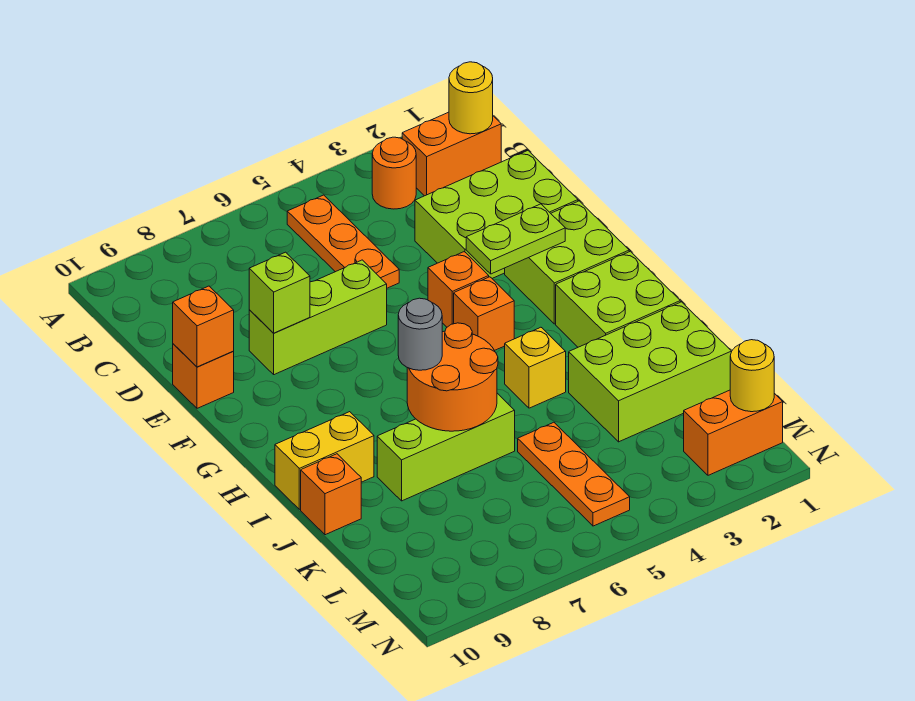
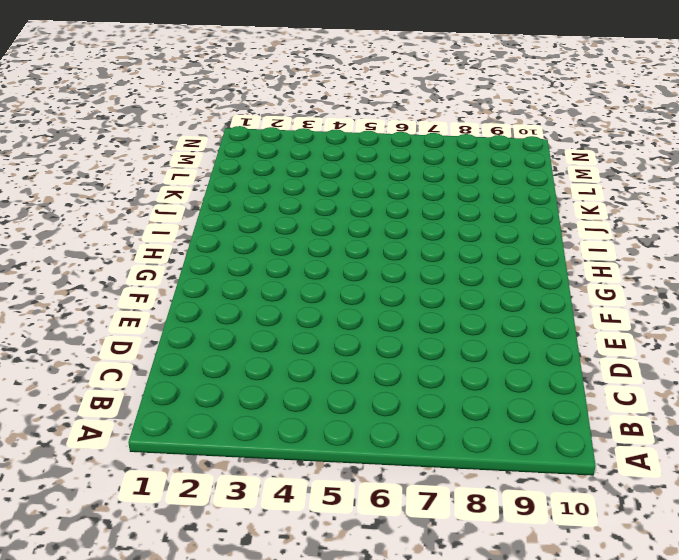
none -> orange brick B1:B2 level 1
none -> orange round brick B3 level 1
none -> orange plate B5:D5 level 1

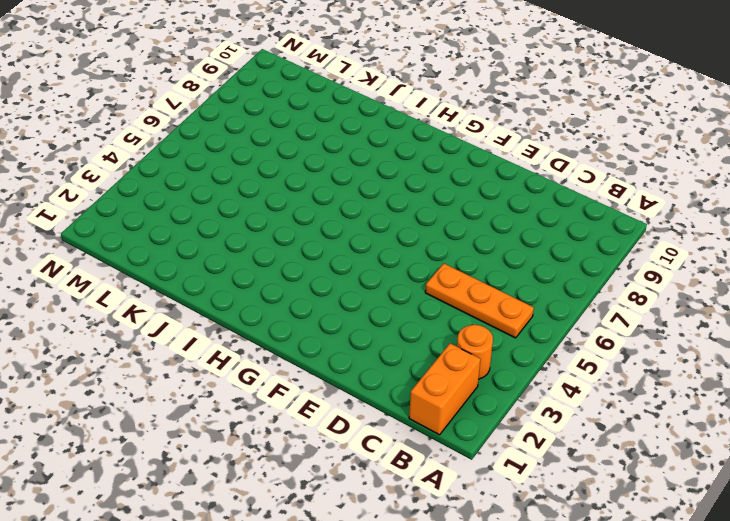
none -> lime brick D1:E3 level 1
none -> lime brick E6:E8 level 1
none -> orange brick E10 level 1

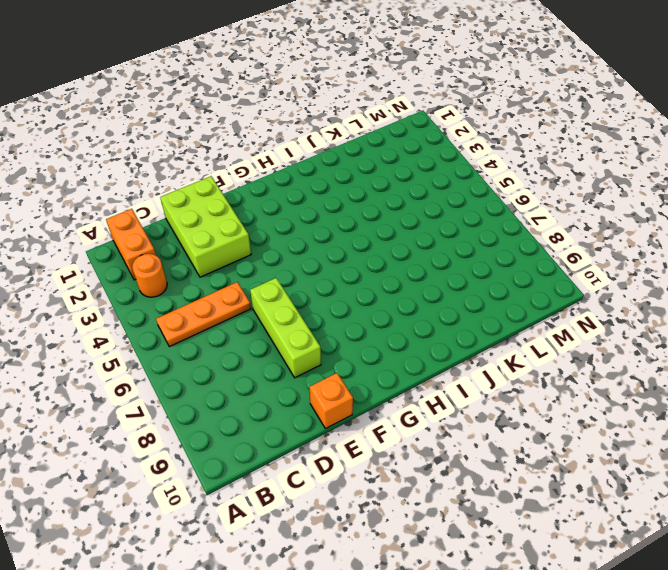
none -> lime brick F1:G2 level 1
none -> orange brick F4 level 1
none -> orange brick G4 level 1

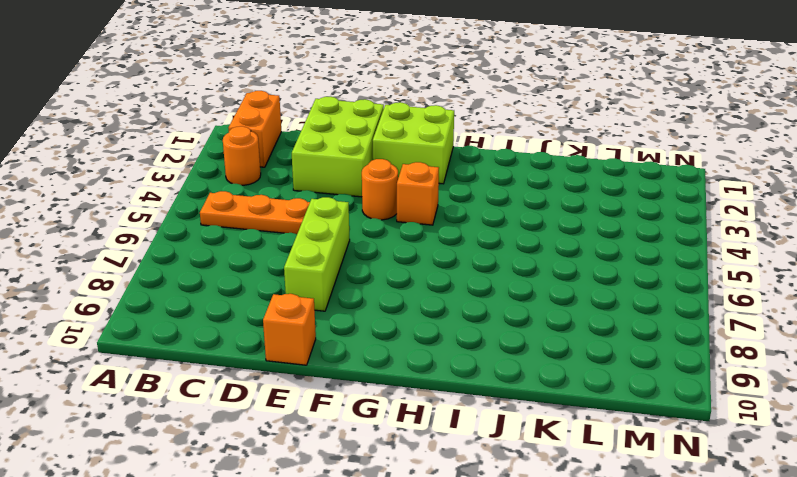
orange round brick F4 level 1 -> orange brick F4 level 1
none -> lime brick H1:I2 level 1
none -> yellow brick I4 level 1
none -> yellow brick I9:I10 level 1

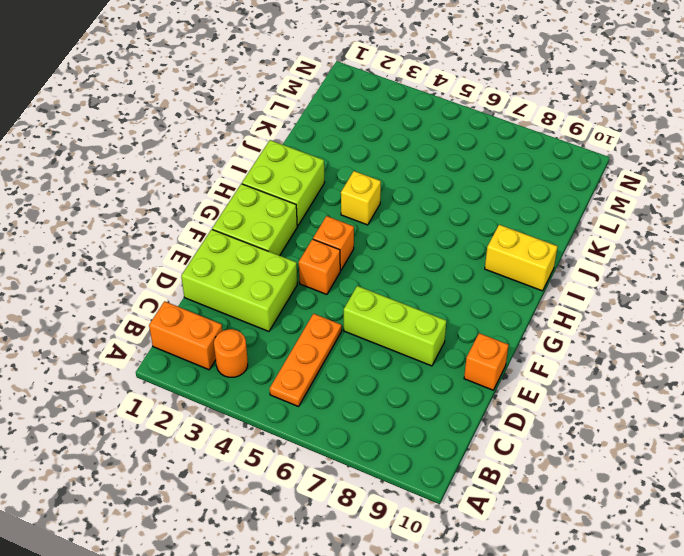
none -> lime brick J1:K3 level 1
none -> lime brick J6:J8 level 1
none -> orange brick J10 level 1

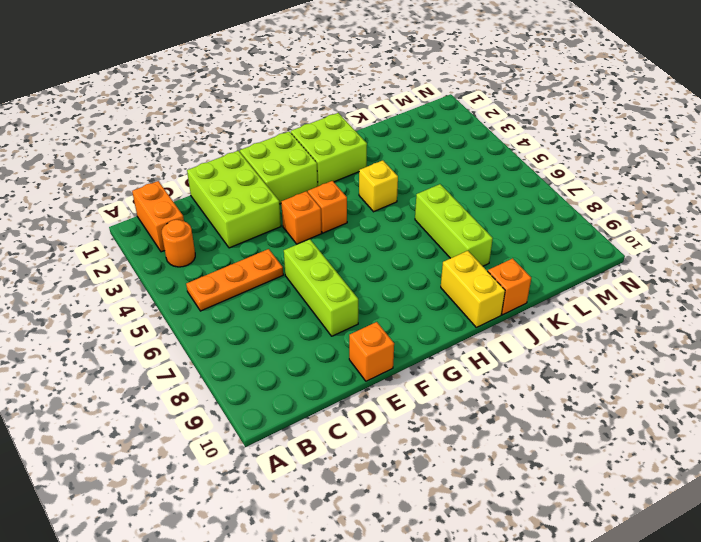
none -> lime brick J1:K3 level 1
none -> orange plate K5:M5 level 1
none -> orange brick M1:M2 level 1

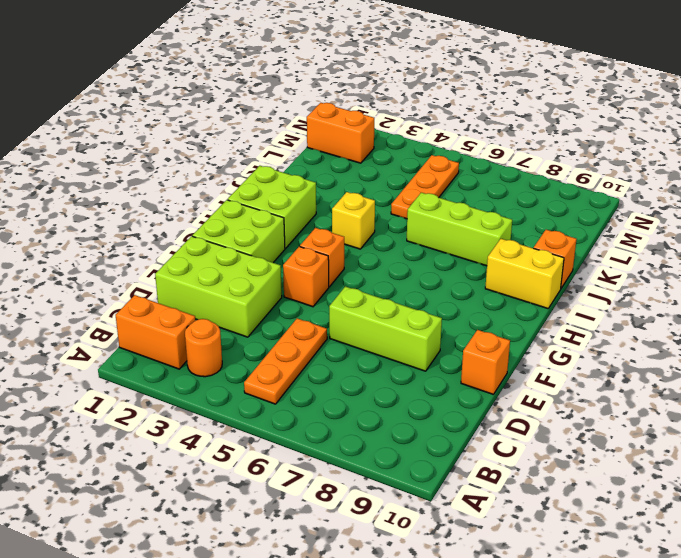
none -> lime brick J1:K3 level 1
none -> yellow round brick B1 level 2
none -> lime brick E8 level 2

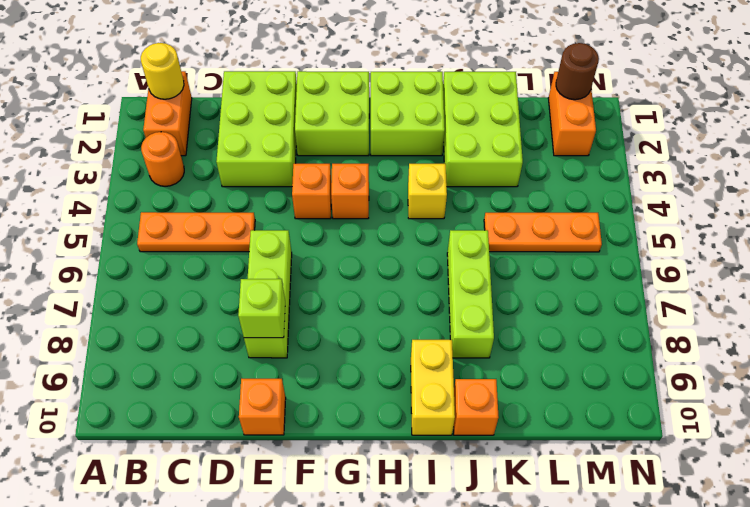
brown round brick M1 level 2 -> yellow round brick M1 level 2
none -> orange brick E10 level 2
none -> lime plate F2:F3 level 2
none -> orange round brick I6:J7 level 2

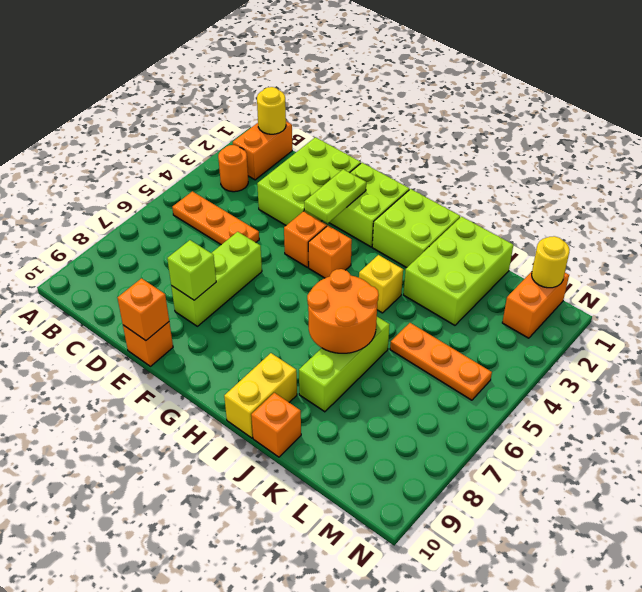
none -> grey round brick I7 level 3

